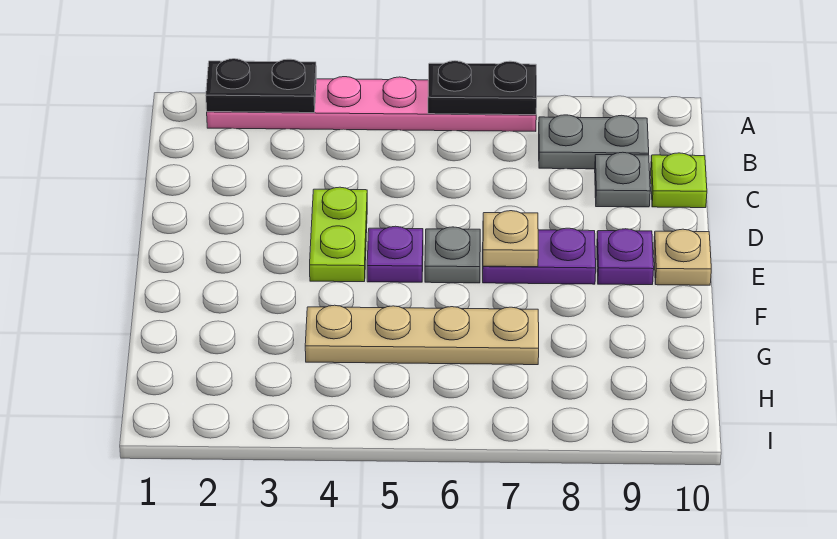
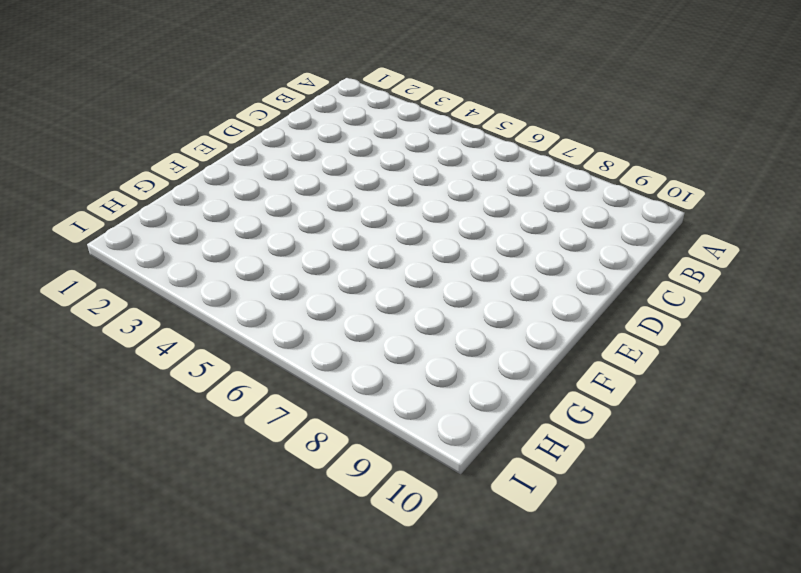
none -> pink plate A2:A7 level 1
none -> grey plate B8:B9 level 1
none -> grey plate C9 level 1

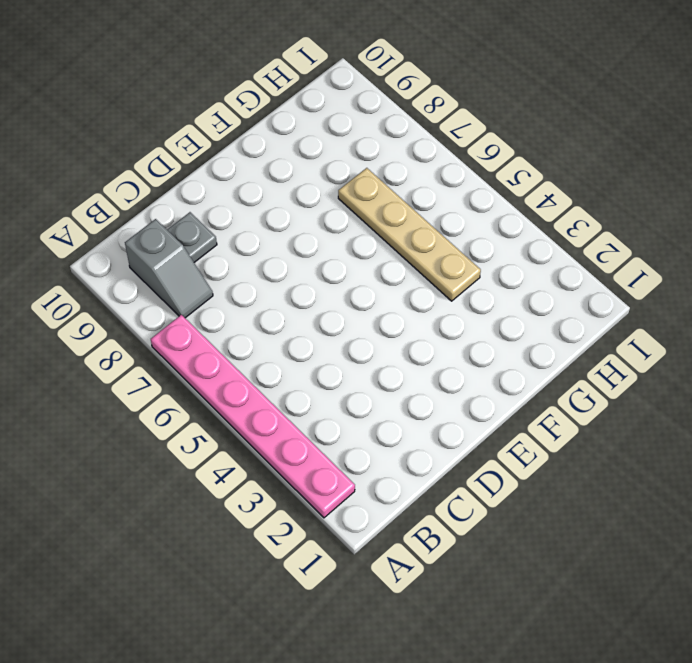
grey slope B8:B9 level 1 top 9 -> grey plate B8:B9 level 1
none -> lime plate C10 level 1
none -> lime plate D4:E4 level 1
none -> purple plate E5 level 1

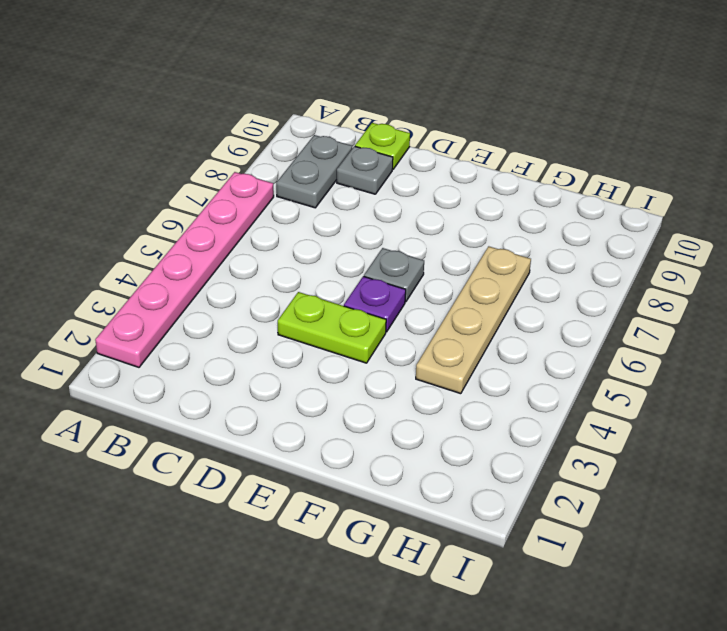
none -> purple plate E7:E8 level 1
none -> purple plate E9 level 1
none -> tan plate E10 level 1

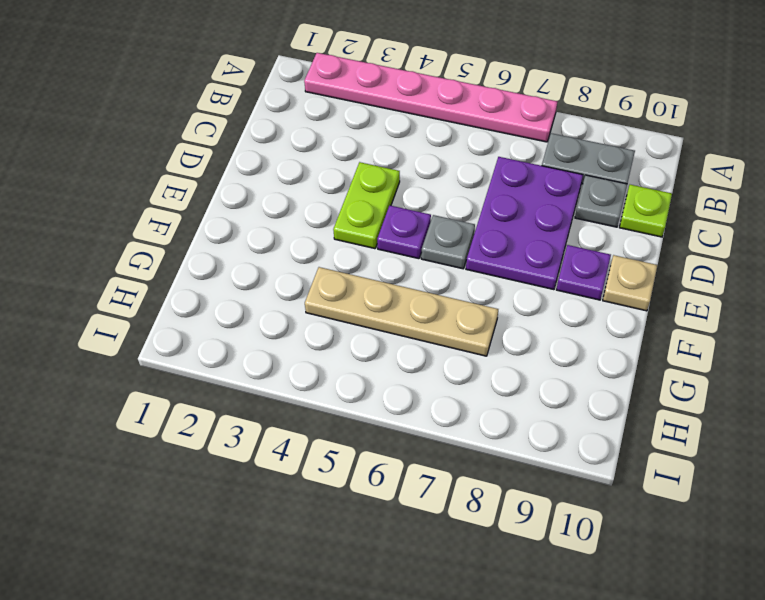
purple plate C7:E8 level 1 -> purple plate E7:E8 level 1
none -> black plate A2:A3 level 2
none -> black plate A6:A7 level 2
none -> tan plate E7 level 2

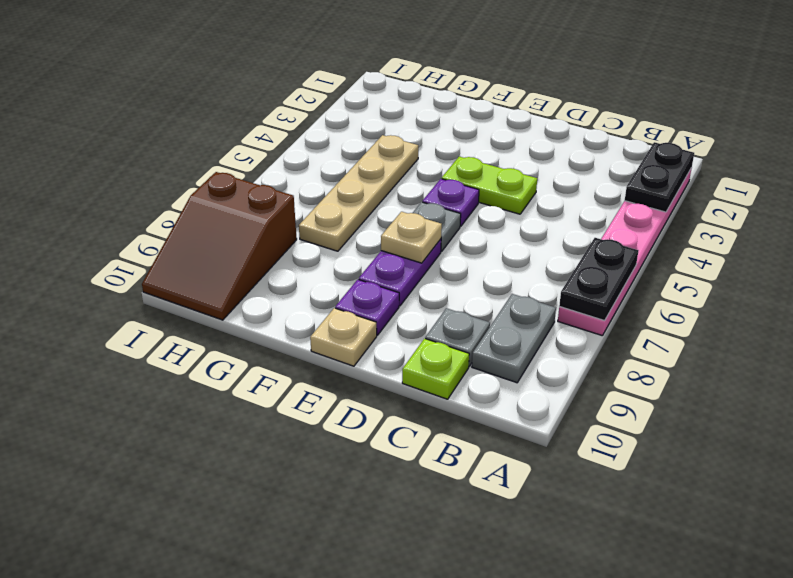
brown slope H8:I10 level 1 top 8 -> none

